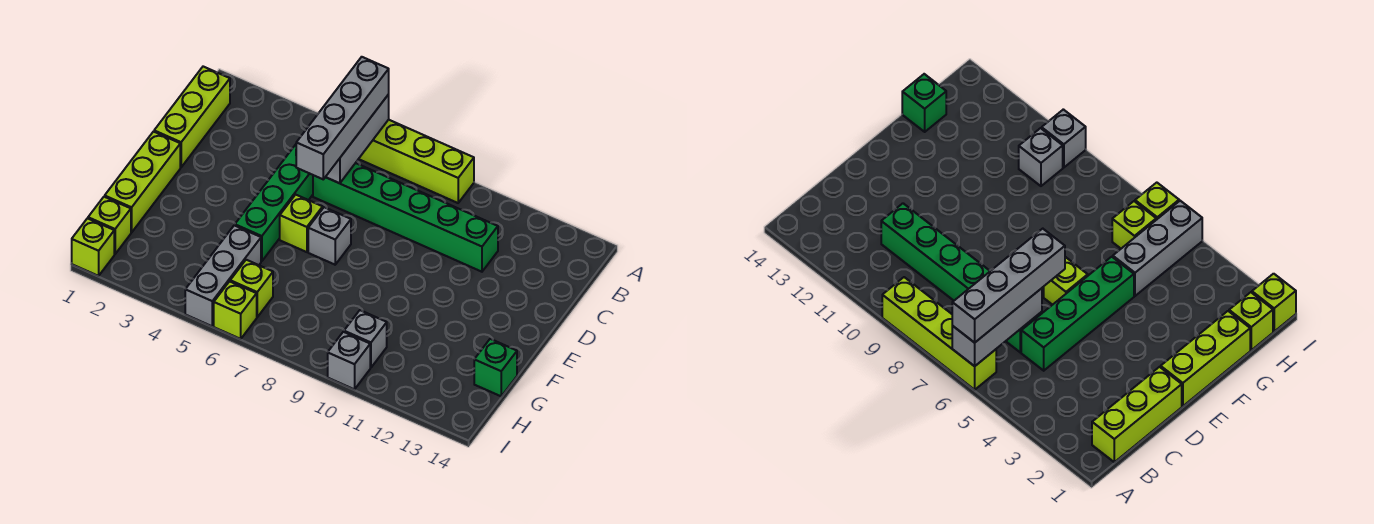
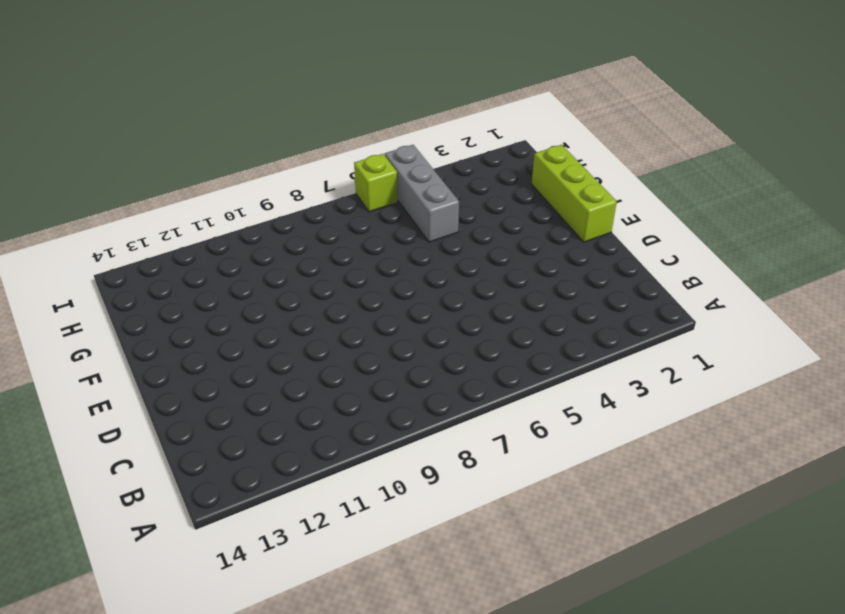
none -> lime brick A6:A9 level 1
none -> lime brick B1:D1 level 1
none -> green brick C5:F5 level 1

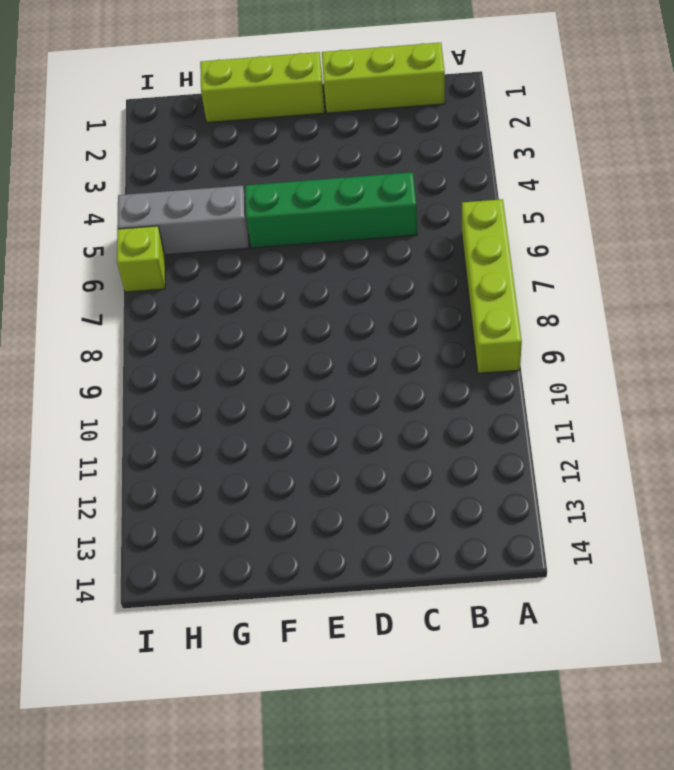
none -> green brick C6:C11 level 1
none -> lime brick E6 level 1
none -> grey brick E7 level 1

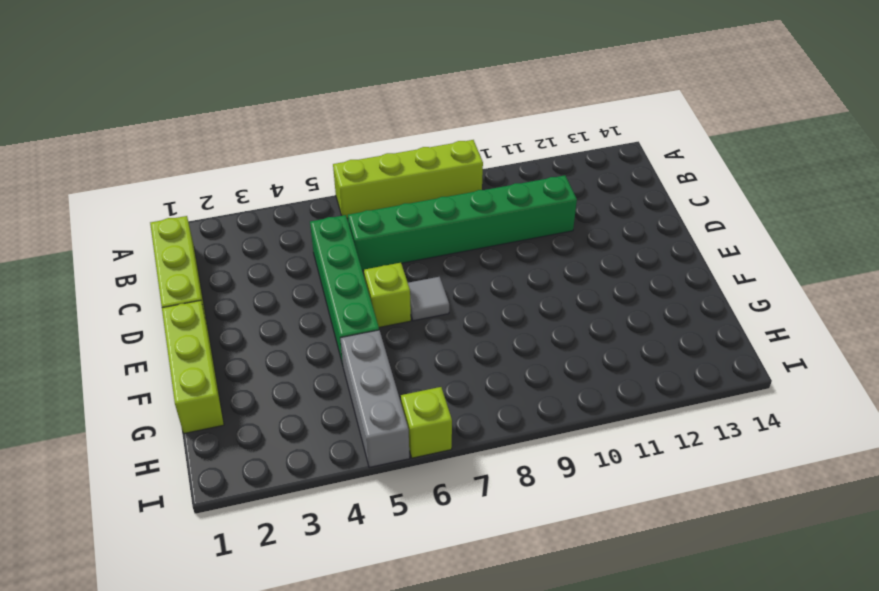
grey tile E7 level 1 -> grey brick E7 level 1
none -> green brick G14 level 1
none -> lime brick H1 level 1
none -> lime brick H6 level 1

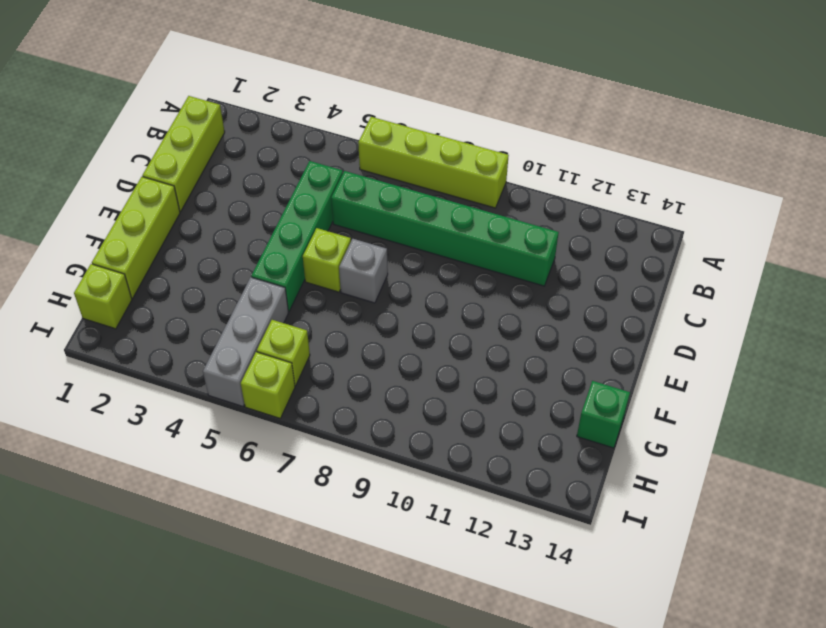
none -> grey brick H10 level 1
none -> lime brick I1 level 1
none -> grey brick I10 level 1

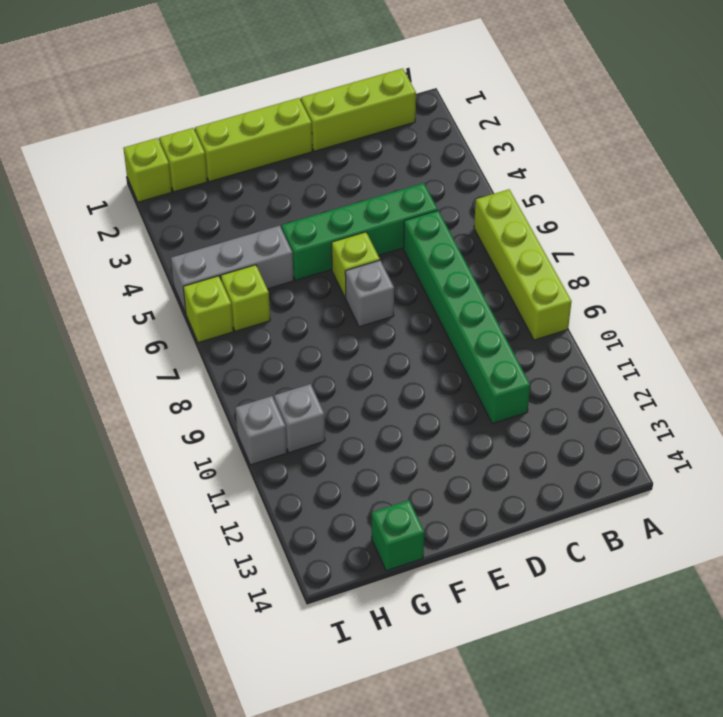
none -> grey brick A6:C6 level 2
none -> grey brick A6:D6 level 3

